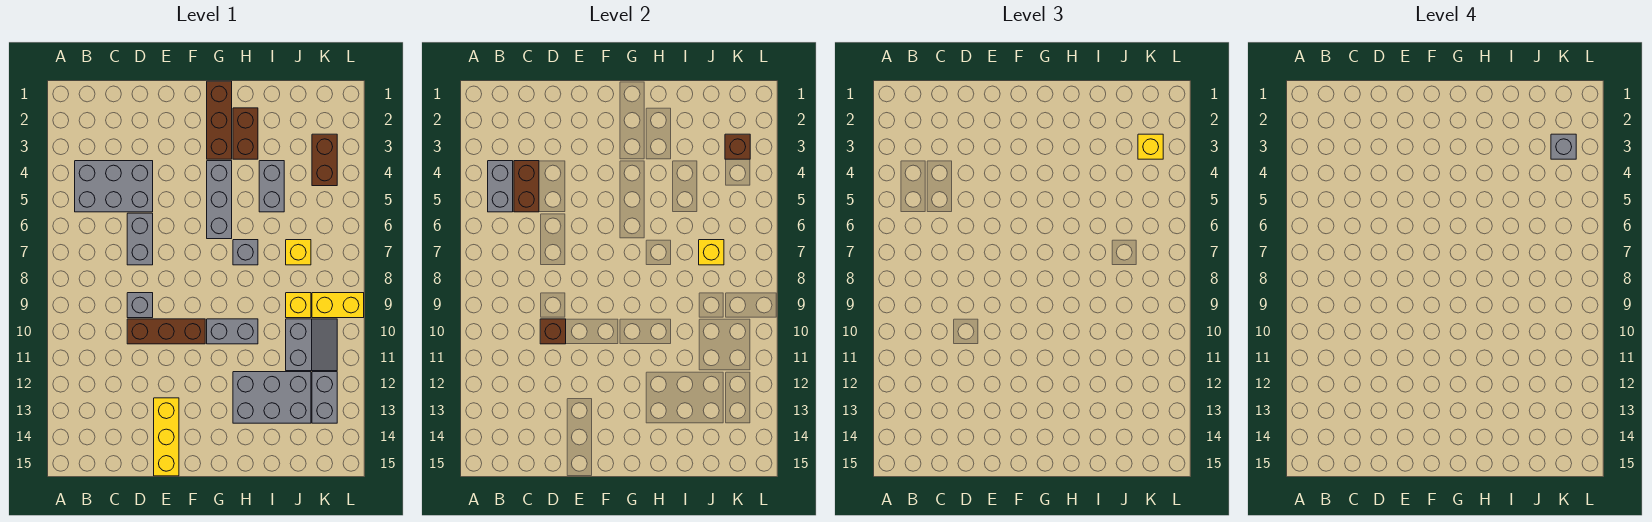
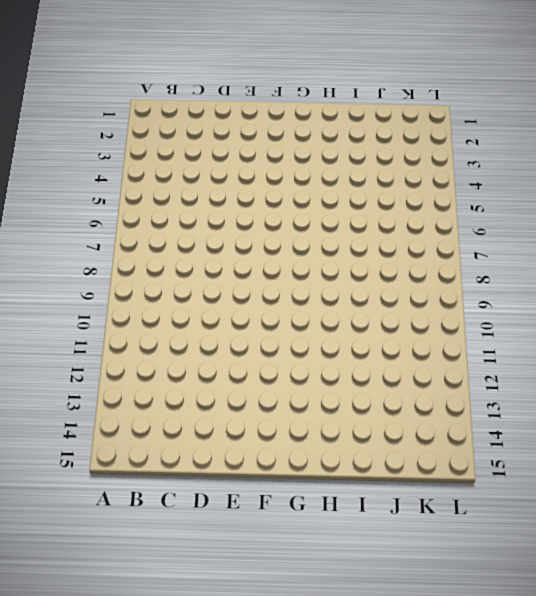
none -> grey brick B4:D5 level 1
none -> grey brick D6:D7 level 1
none -> grey brick D9 level 1

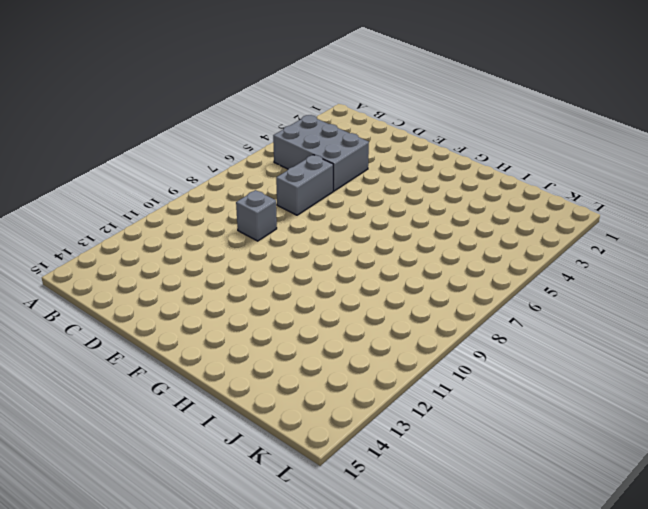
none -> brown brick D10:F10 level 1
none -> yellow brick E13:E15 level 1
none -> brown brick G1:G3 level 1

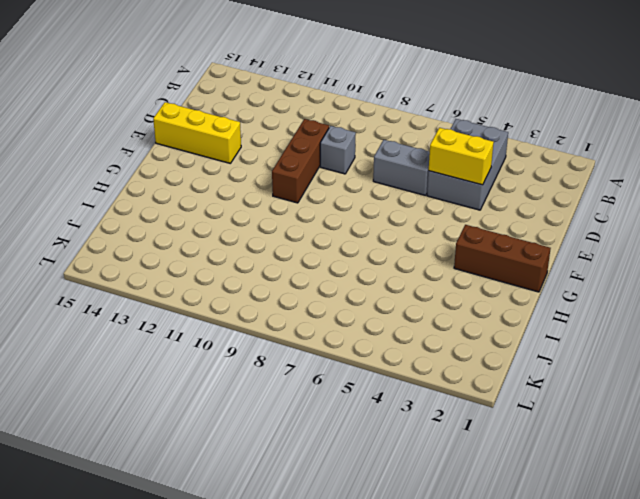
yellow brick D4:D5 level 2 -> yellow brick K9:L9 level 1
none -> grey brick G4:G6 level 1
none -> grey brick G10:H10 level 1
none -> brown brick H2:H3 level 1

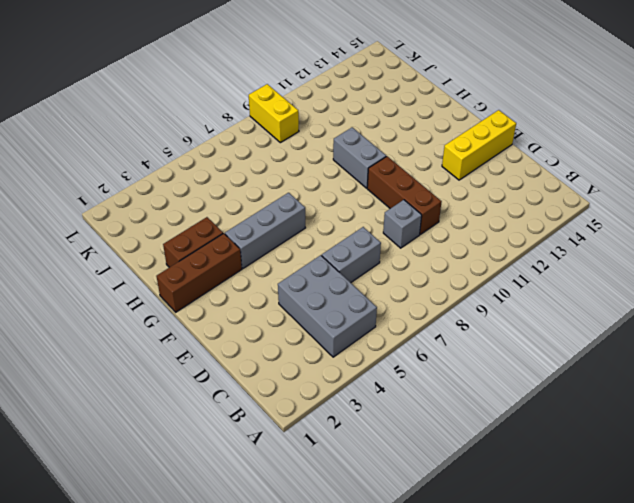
none -> grey brick H7 level 1
none -> grey brick H12:J13 level 1
none -> grey brick I4:I5 level 1

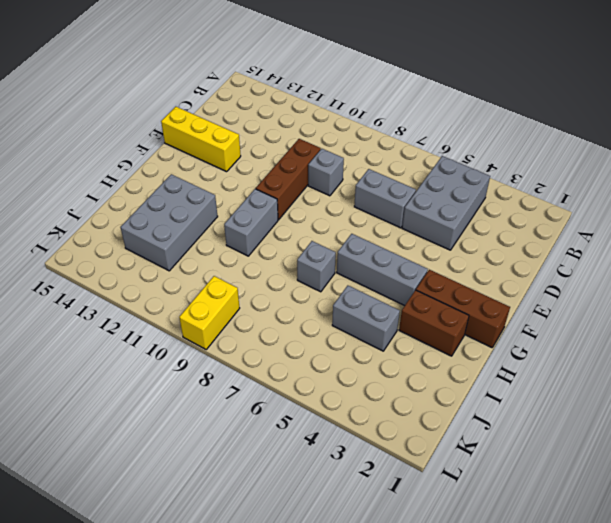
none -> yellow brick J7 level 1
none -> yellow brick J9 level 1
none -> grey slope J10:K11 level 1 top J

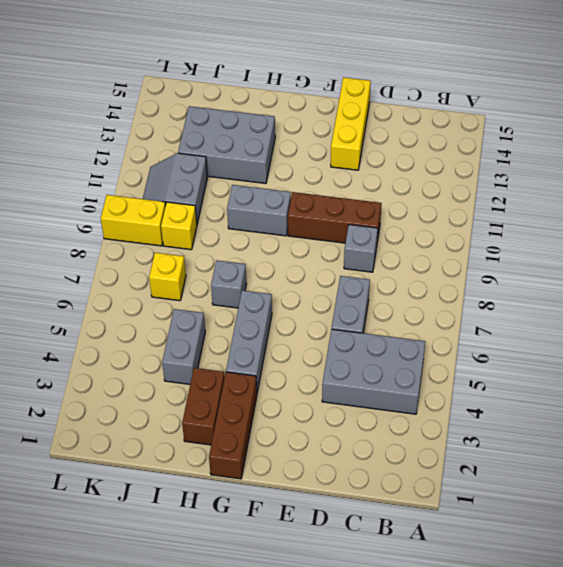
none -> brown brick K3:K4 level 1
none -> grey brick K12:K13 level 1
none -> grey brick B4:B5 level 2

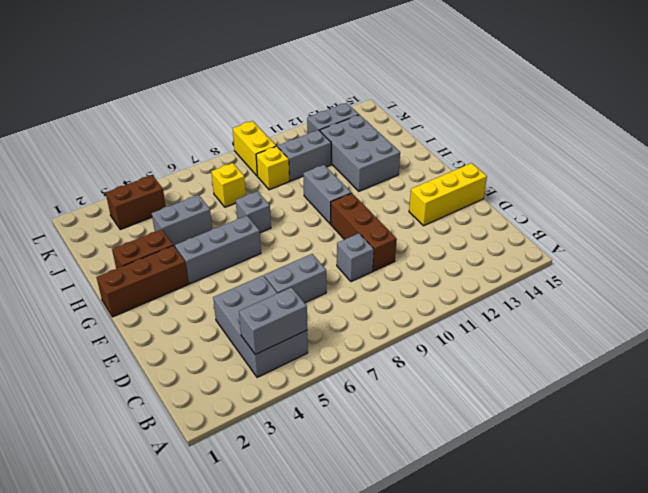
none -> brown brick C4:C5 level 2
none -> brown brick D10 level 2
none -> yellow brick J7 level 2

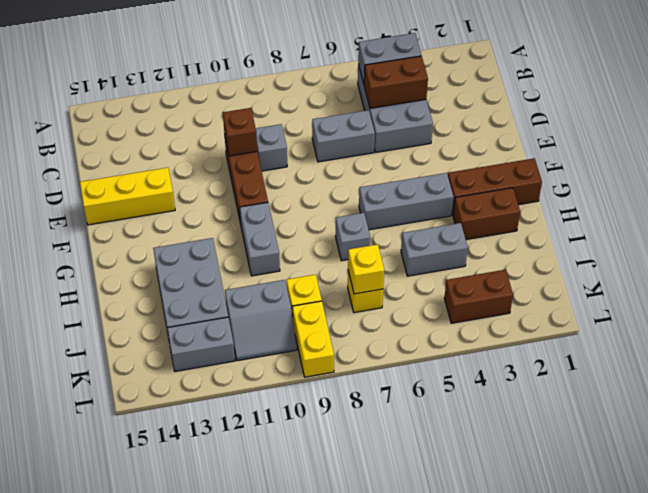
none -> brown brick K3 level 2
none -> yellow brick K3 level 3
none -> grey brick K3 level 4

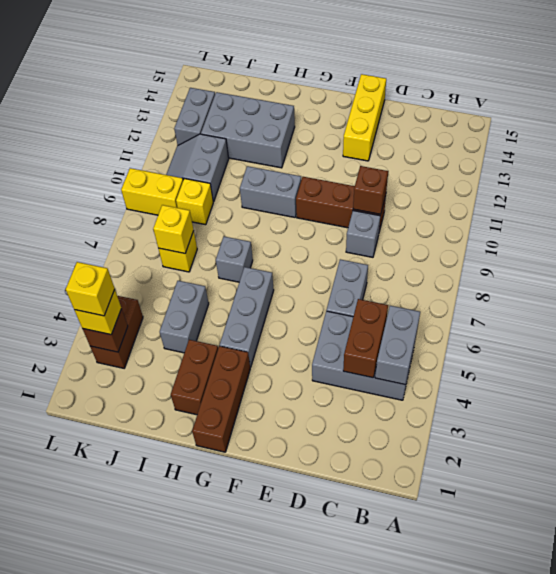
yellow brick K3 level 4 -> grey brick K3 level 4

